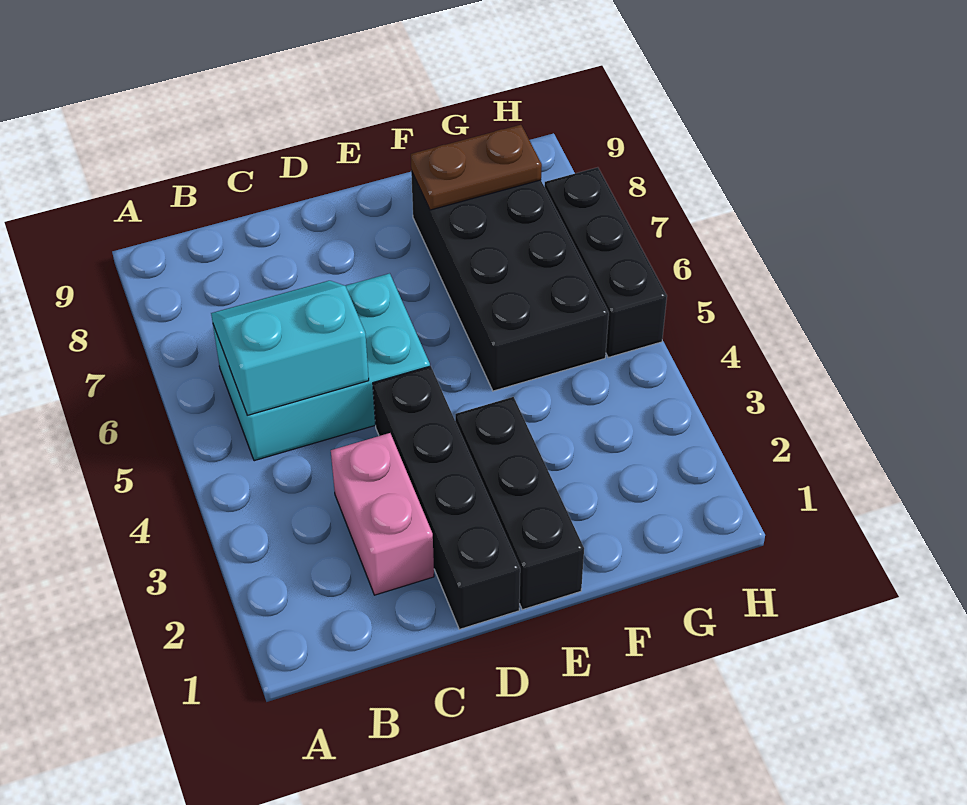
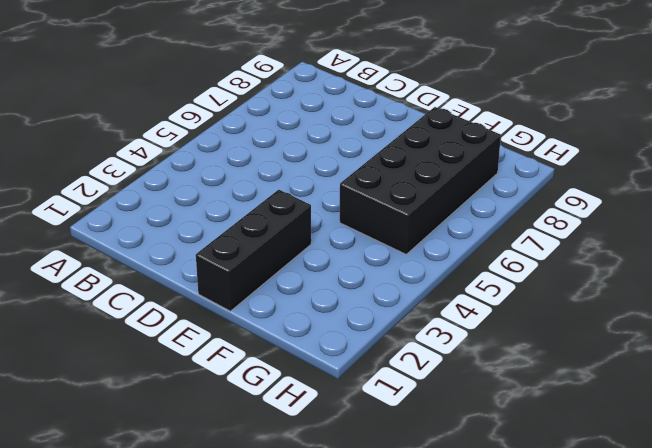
none -> cyan brick B5:D6 level 1
none -> pink brick C2:C3 level 1

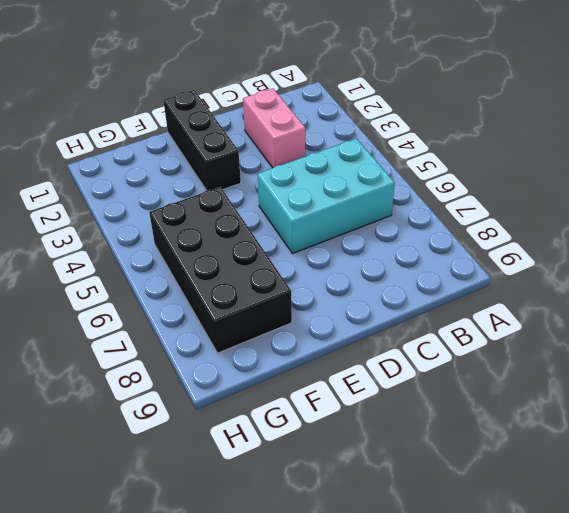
none -> black brick D1:D4 level 1
none -> black brick H5:H7 level 1

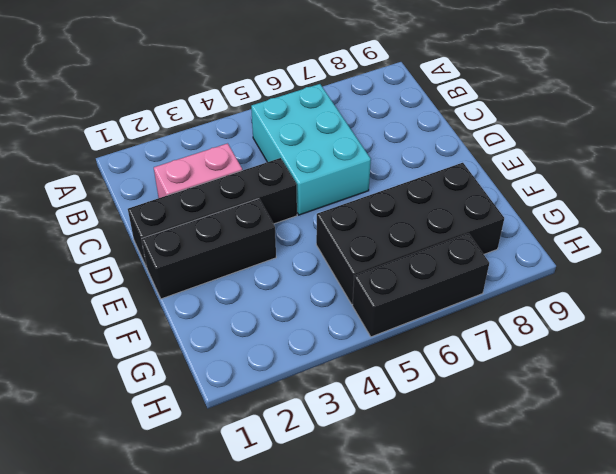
none -> cyan slope B5:C6 level 2 top 5
none -> brown plate F8:G8 level 2

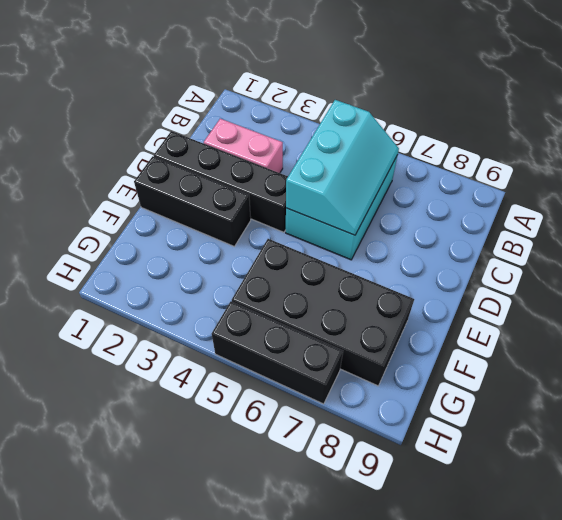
cyan slope B5:D6 level 2 top 5 -> cyan slope B5:C6 level 2 top 5
none -> brown plate F8:G8 level 2

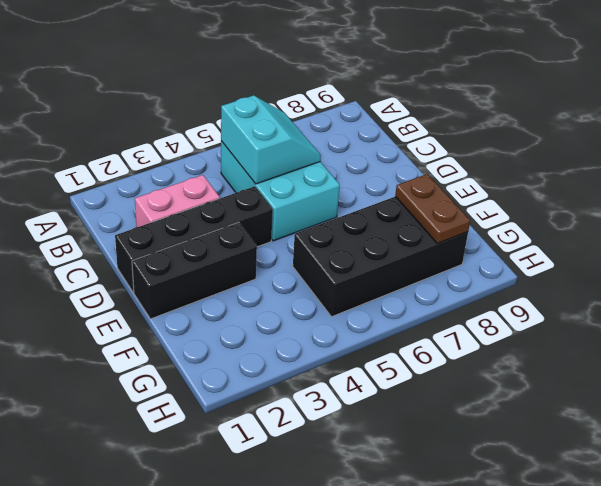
none -> black brick H5:H7 level 1

